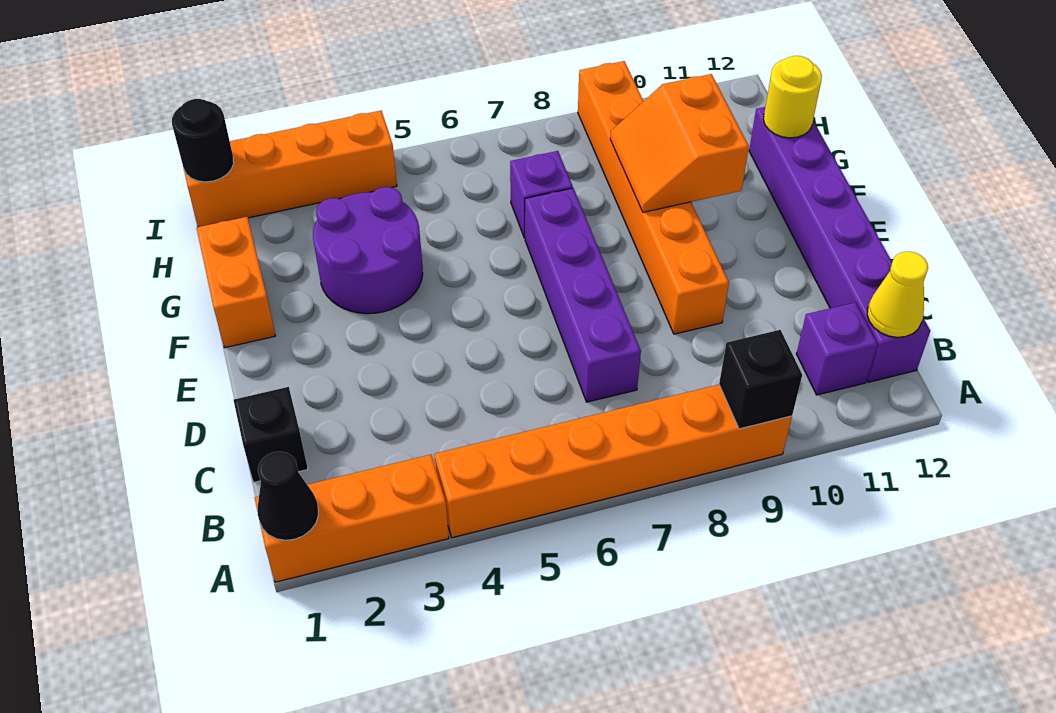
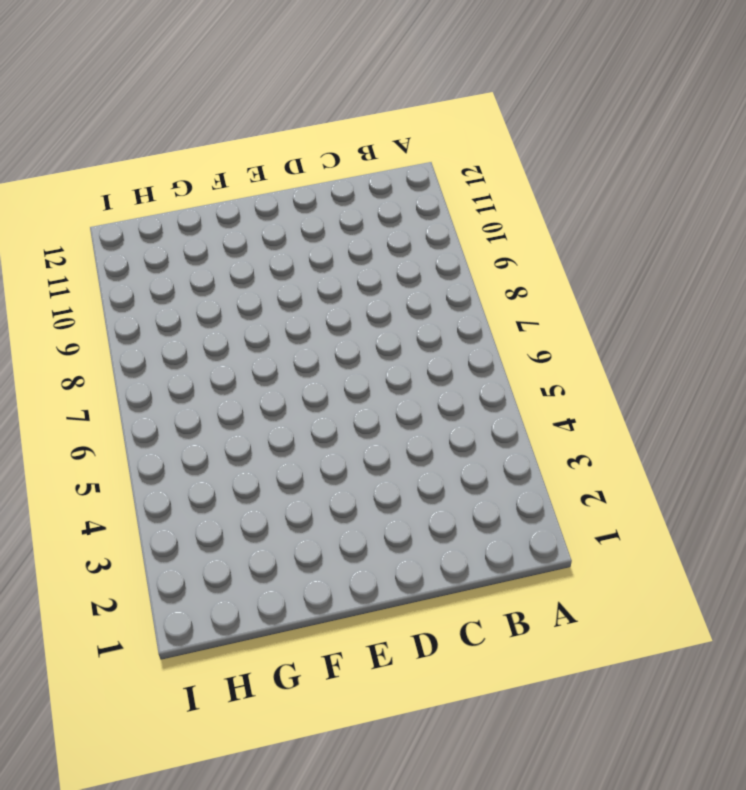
none -> orange brick A1:A3 level 1
none -> orange brick A4:A9 level 1
none -> purple brick B11 level 1

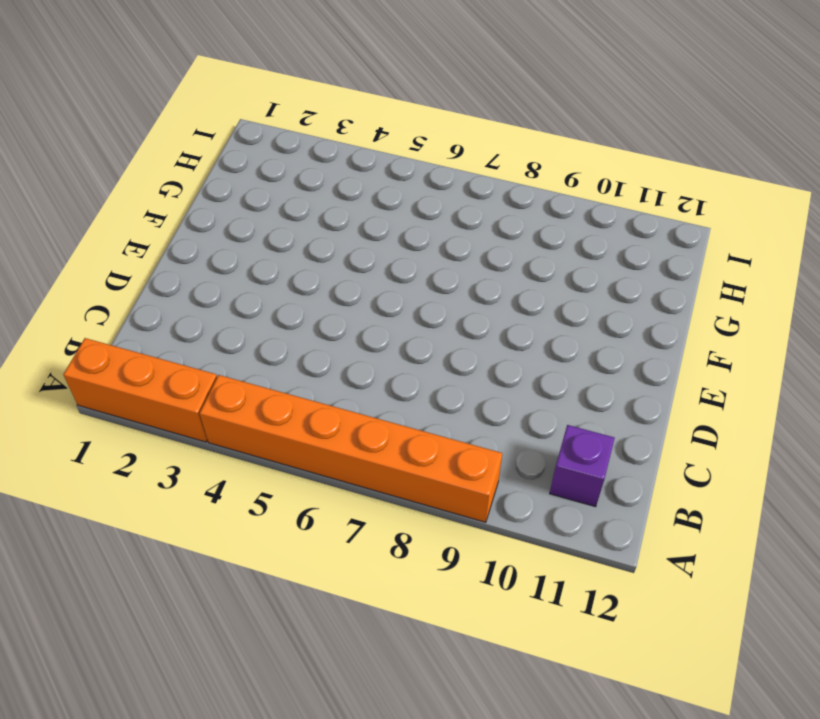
none -> purple brick B12:G12 level 1
none -> black brick C1 level 1
none -> purple brick C7:F7 level 1

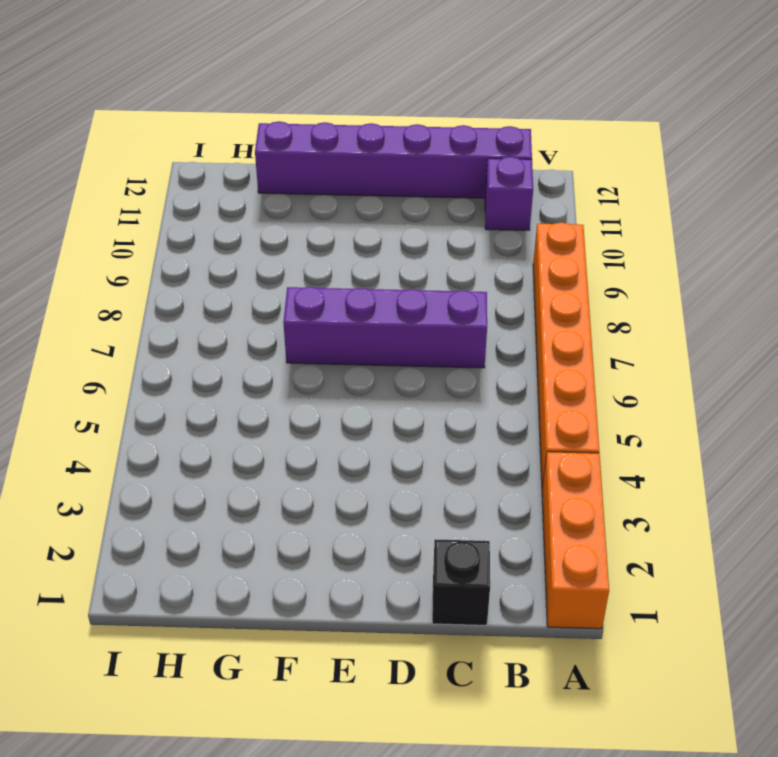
none -> orange brick D9:I9 level 1
none -> orange brick F1:G1 level 1
none -> purple round brick F3:G4 level 1

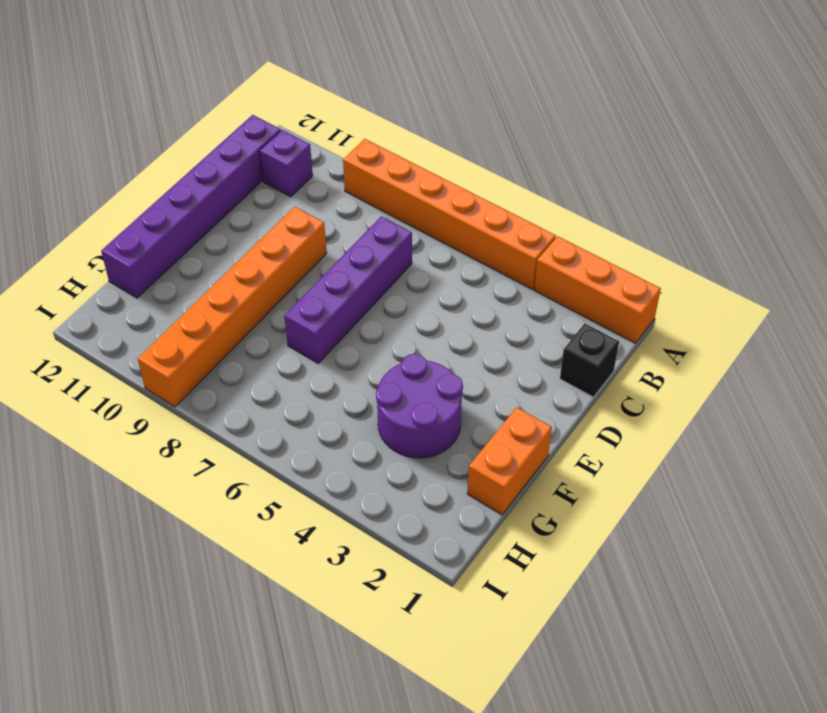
none -> purple brick G7 level 1
none -> orange brick I1:I4 level 1
none -> black cone A1 level 2

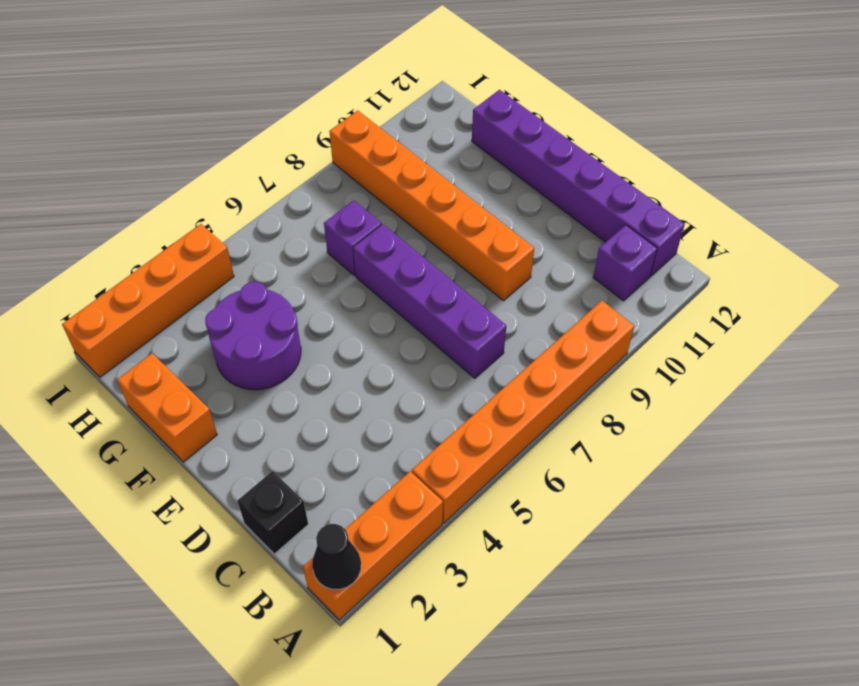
none -> black brick A9 level 2
none -> yellow cone B12 level 2
none -> orange slope F9:G10 level 2 top 10

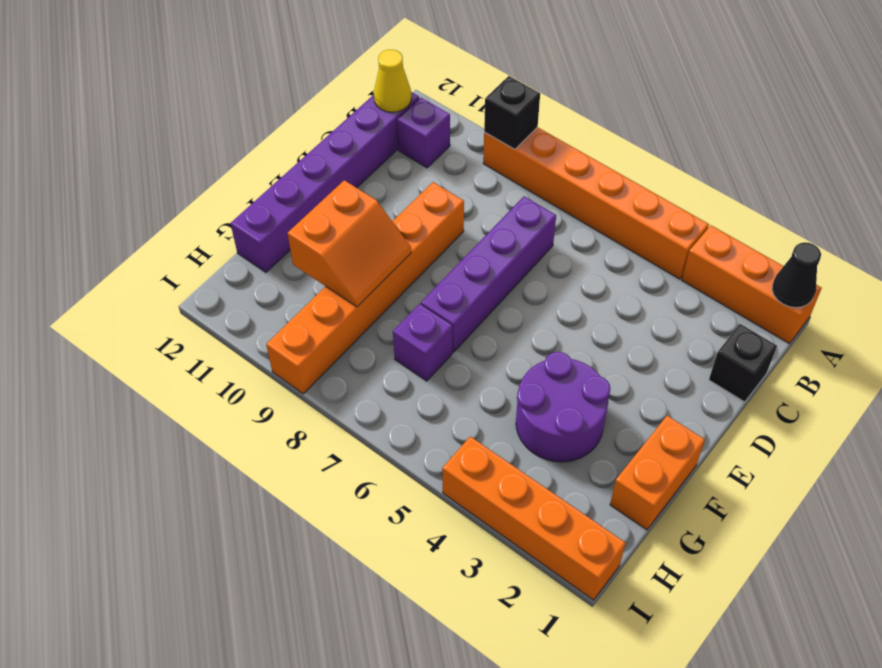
none -> yellow round brick G12 level 2
none -> black round brick I1 level 2

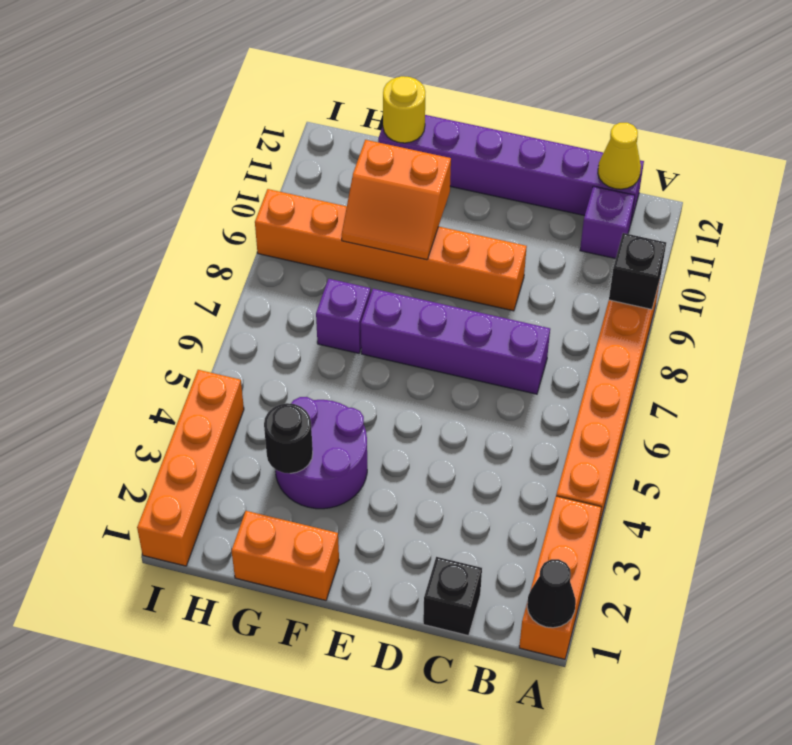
black round brick G3 level 2 -> black round brick I1 level 2

